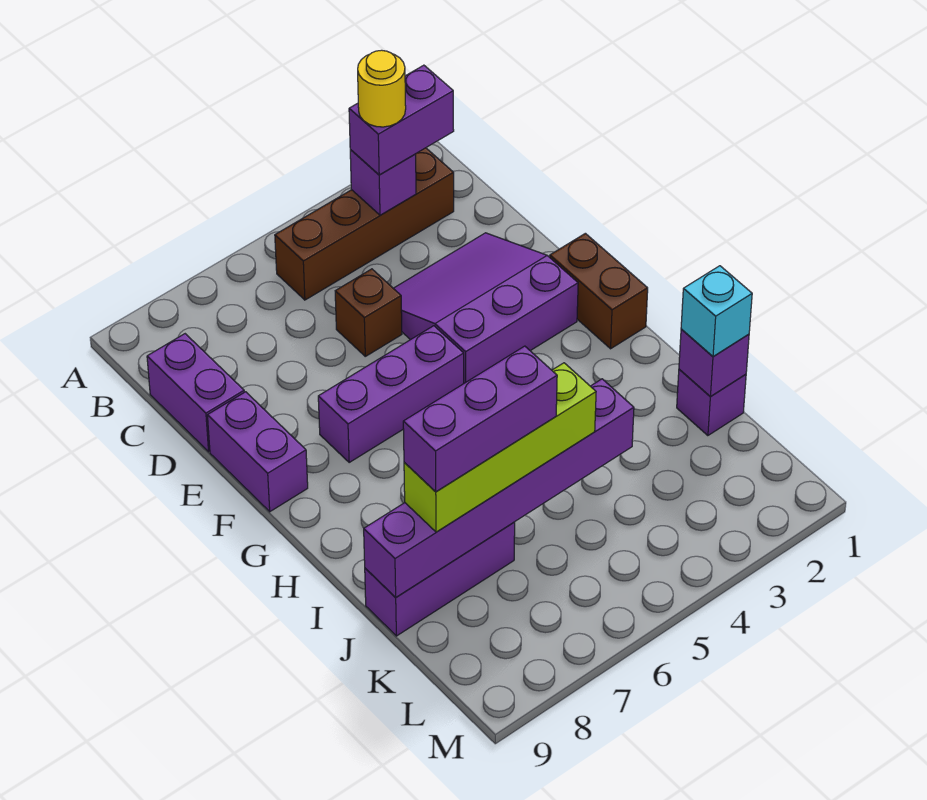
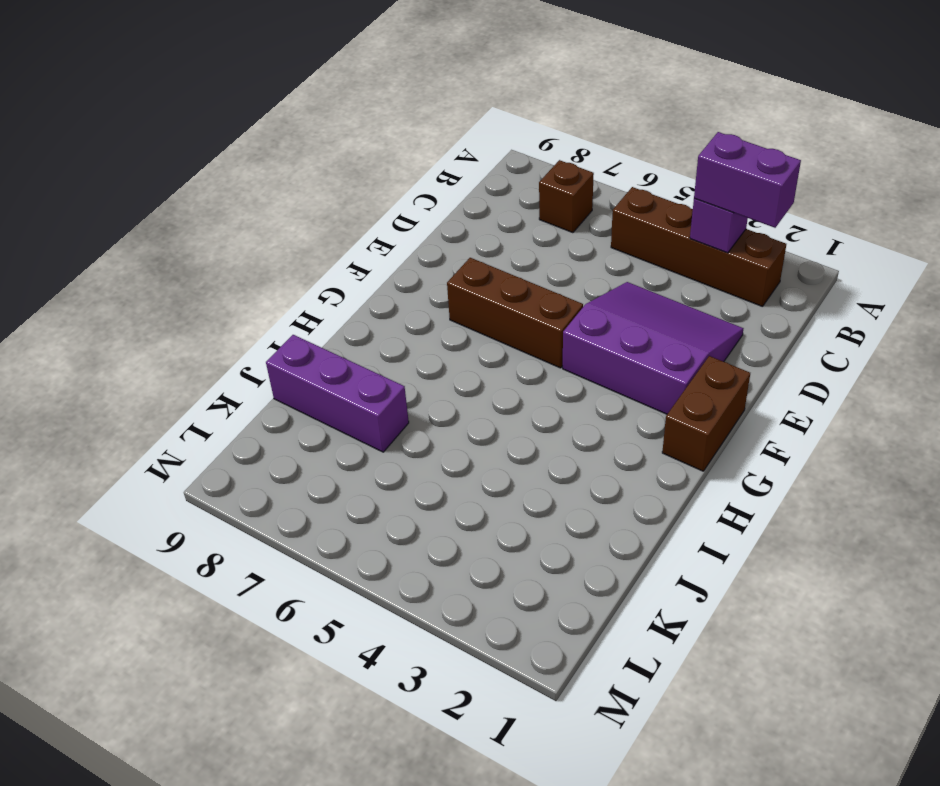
brown brick B7 level 1 -> brown brick D5 level 1
brown brick F5:F7 level 1 -> purple brick F5:F7 level 1
none -> purple brick C9:D9 level 1
none -> purple brick E9:F9 level 1
none -> purple brick J1 level 1

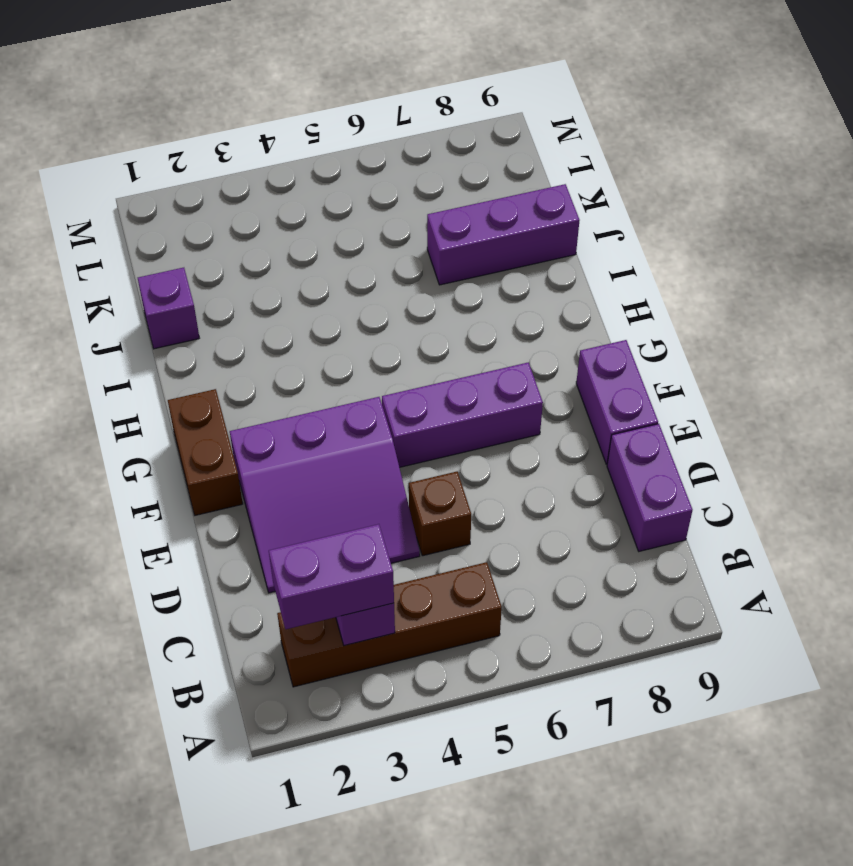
none -> purple brick J1 level 2
none -> purple brick J4:J9 level 2
none -> cyan brick J1 level 3

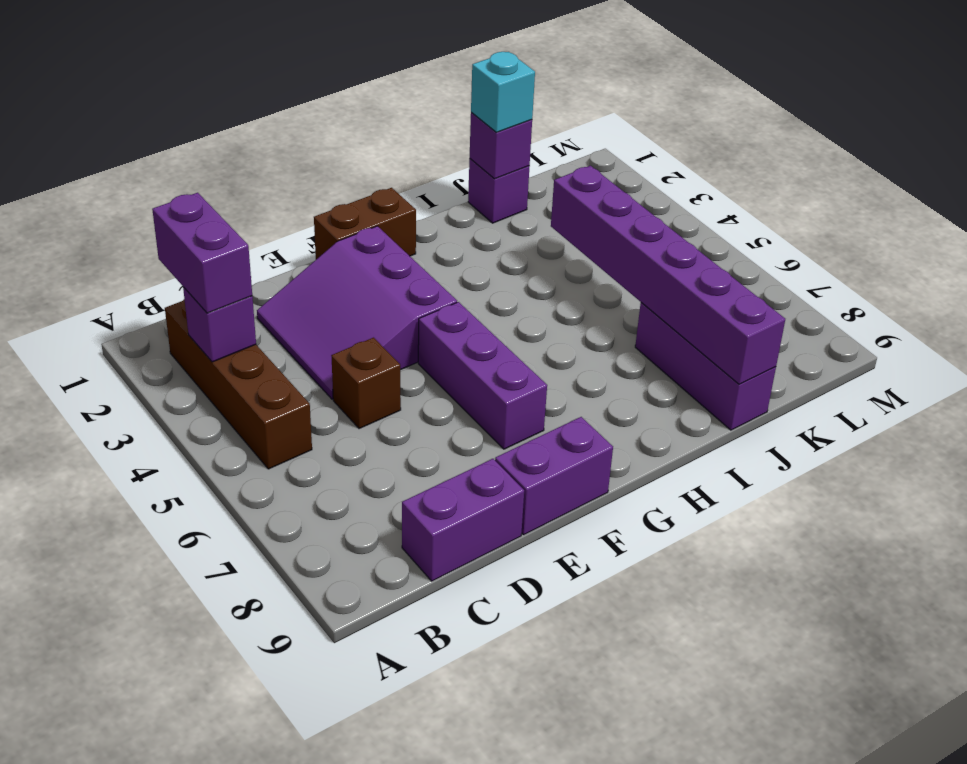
none -> lime brick J5:J8 level 3
none -> yellow round brick B3 level 4
none -> purple brick J6:J8 level 4

